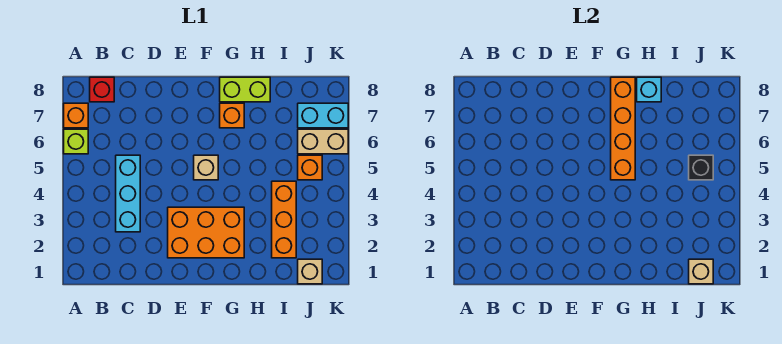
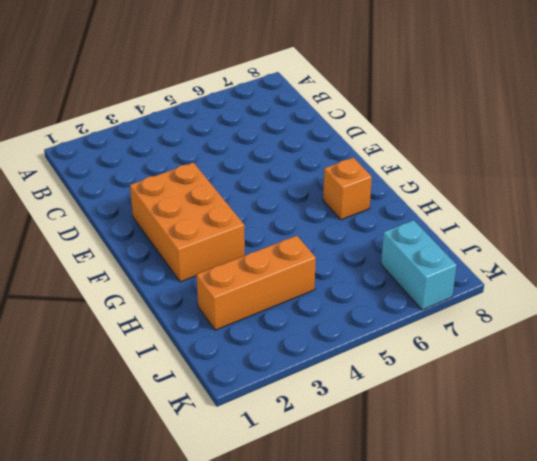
none -> lime brick A6 level 1
none -> orange brick A7 level 1
none -> red brick B8 level 1

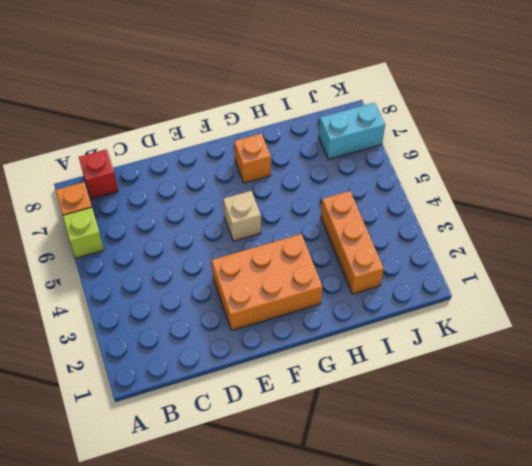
none -> cyan brick C3:C5 level 1
none -> lime brick G8:H8 level 1
none -> tan brick J1 level 1

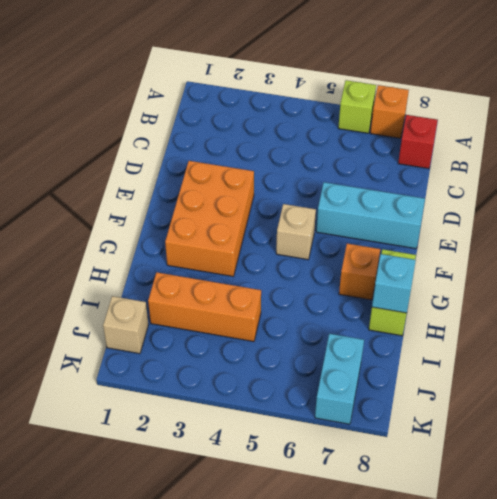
cyan brick E6:E8 level 1 -> cyan brick C3:C5 level 1
none -> orange brick J5 level 1
none -> tan brick J6:K6 level 1
none -> orange brick G5:G8 level 2

